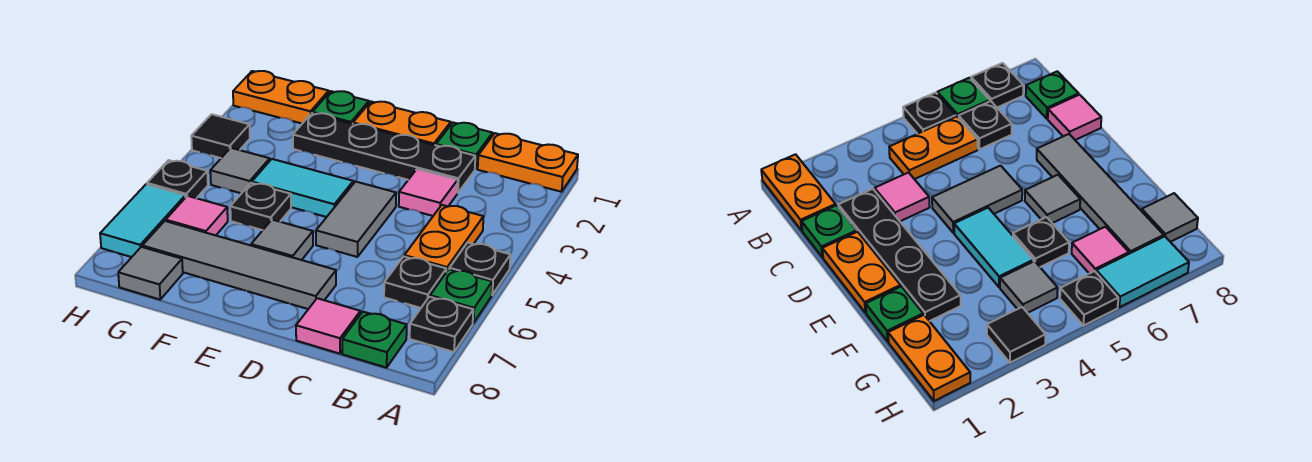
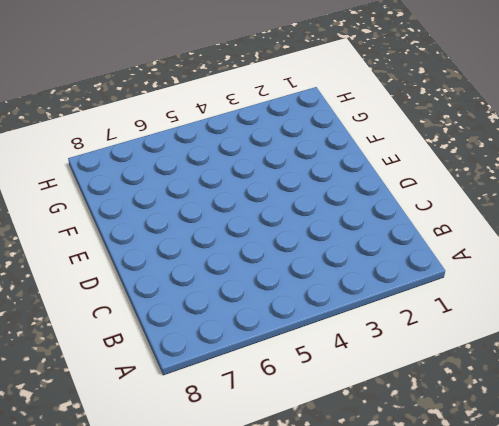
none -> orange plate A1:B1 level 1
none -> black plate A5 level 1
none -> green plate A6 level 1

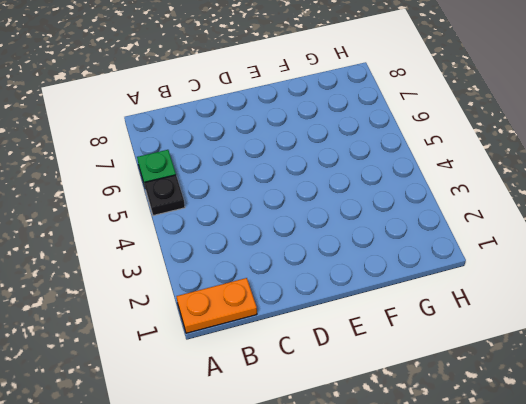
none -> black plate A7 level 1
none -> orange plate B4:B5 level 1
none -> black plate B6 level 1

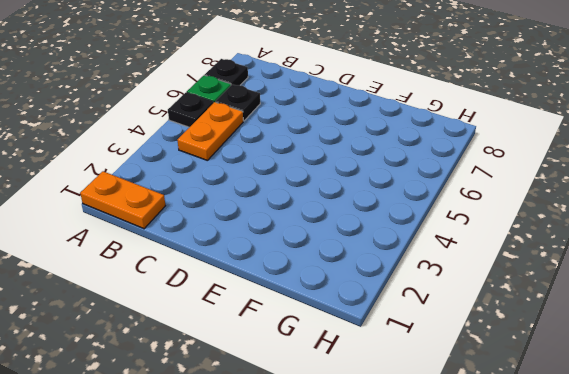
none -> green plate B8 level 1
none -> green plate C1 level 1
none -> black plate C2:F2 level 1

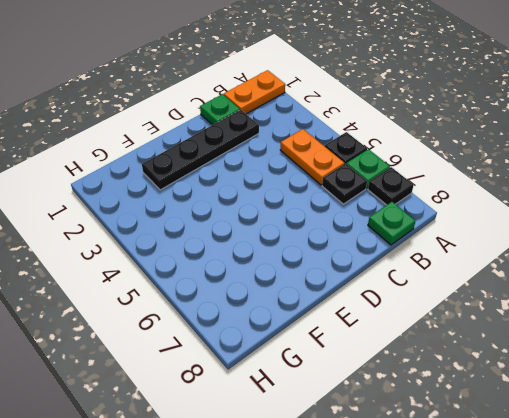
none -> pink tile C3 level 1
none -> pink tile C8 level 1
none -> orange plate D1:E1 level 1

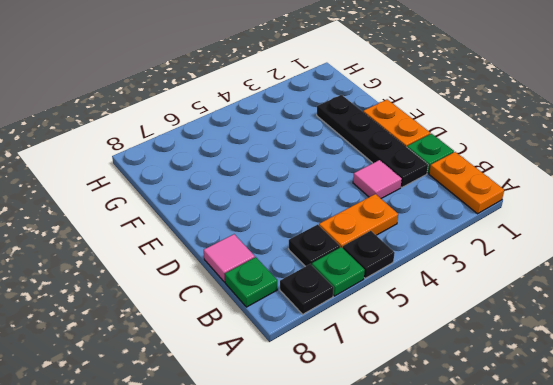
none -> grey tile D4:D5 level 1
none -> grey tile D7:G7 level 1
none -> cyan tile E4:F4 level 1

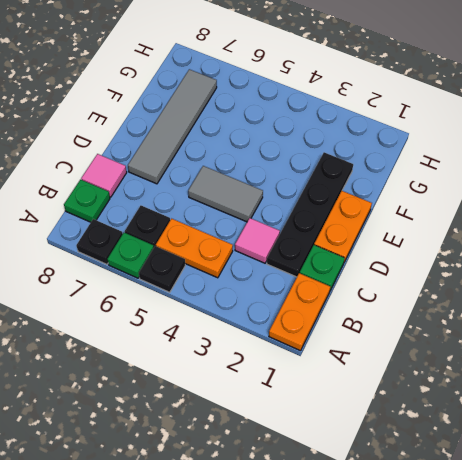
none -> cyan tile E4:F4 level 1
none -> grey tile E6 level 1
none -> green plate F1 level 1

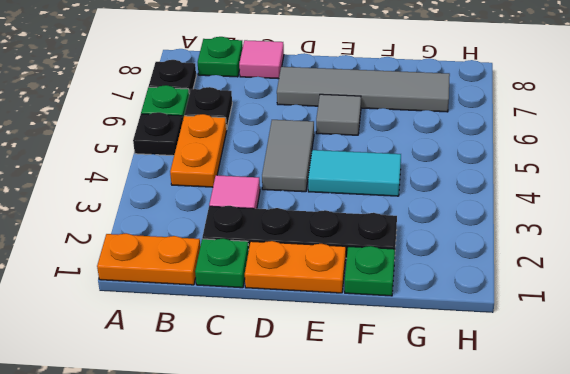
none -> black plate F5 level 1
none -> orange plate G1:H1 level 1
none -> grey tile G4 level 1

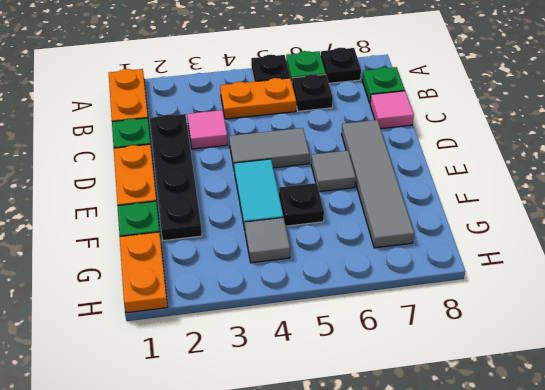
none -> pink tile G6 level 1
none -> grey tile G8 level 1
none -> black tile H3 level 1

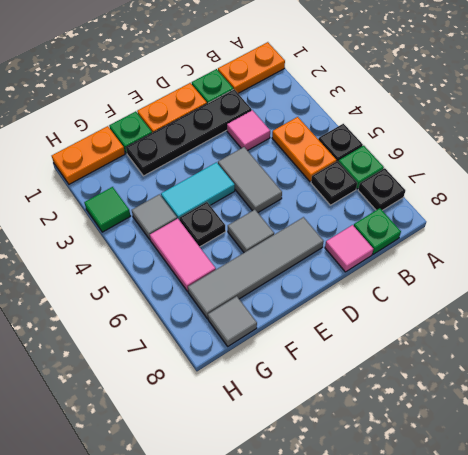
pink tile G5:G6 level 1 -> pink tile G6 level 1
green tile H3 level 1 -> black tile H3 level 1
none -> black plate H5 level 1
none -> cyan tile H6:H7 level 1

